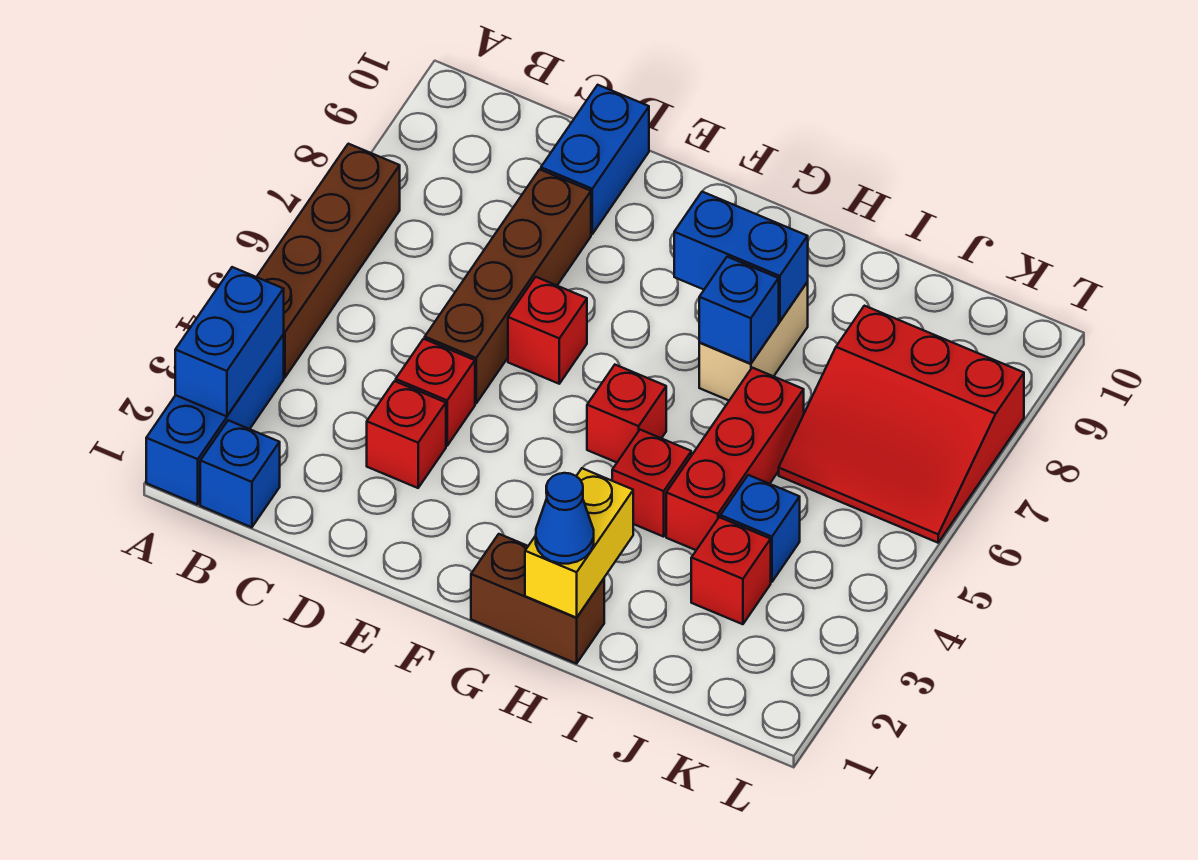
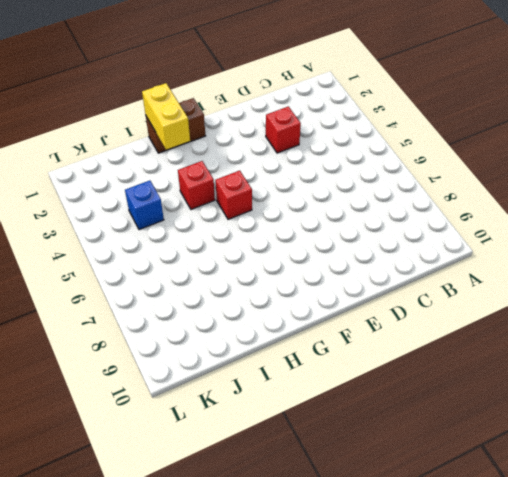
none -> blue brick A1:A3 level 1
none -> brown brick A4:A7 level 1
none -> blue brick B1 level 1

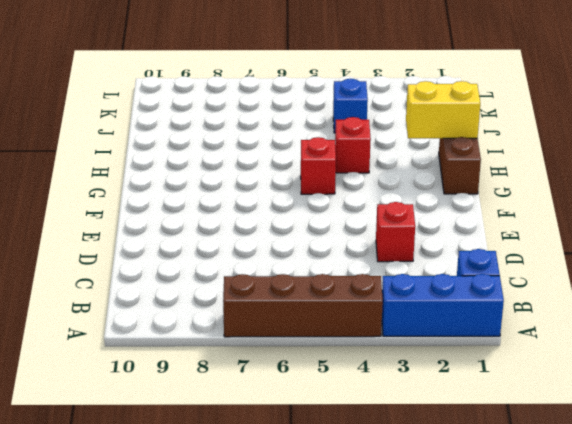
none -> red brick D4 level 1
none -> brown brick D5:D8 level 1
none -> blue brick D9:D10 level 1

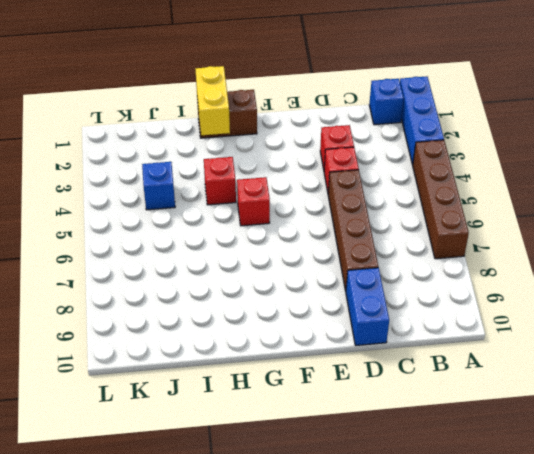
none -> red brick E6 level 1
none -> tan brick H7:H8 level 1
none -> red brick I4:I6 level 1

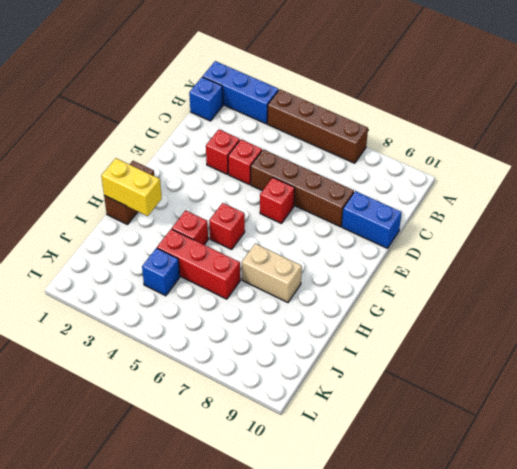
none -> red brick J3 level 1
none -> red slope J6:L8 level 1 top 8
none -> blue brick A2:A3 level 2

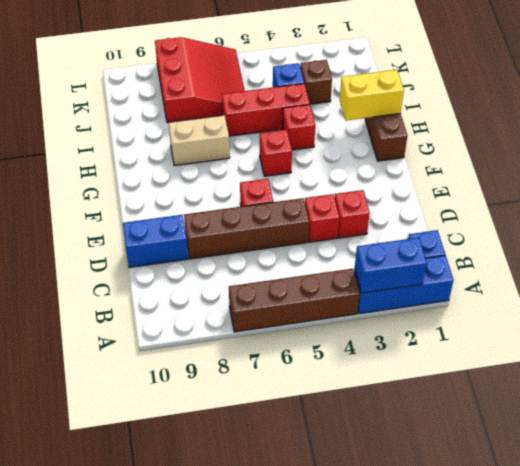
brown brick J3 level 1 -> red brick J3 level 1
none -> blue brick G8:H8 level 2
none -> blue brick H7 level 2
none -> blue cone H1 level 3

